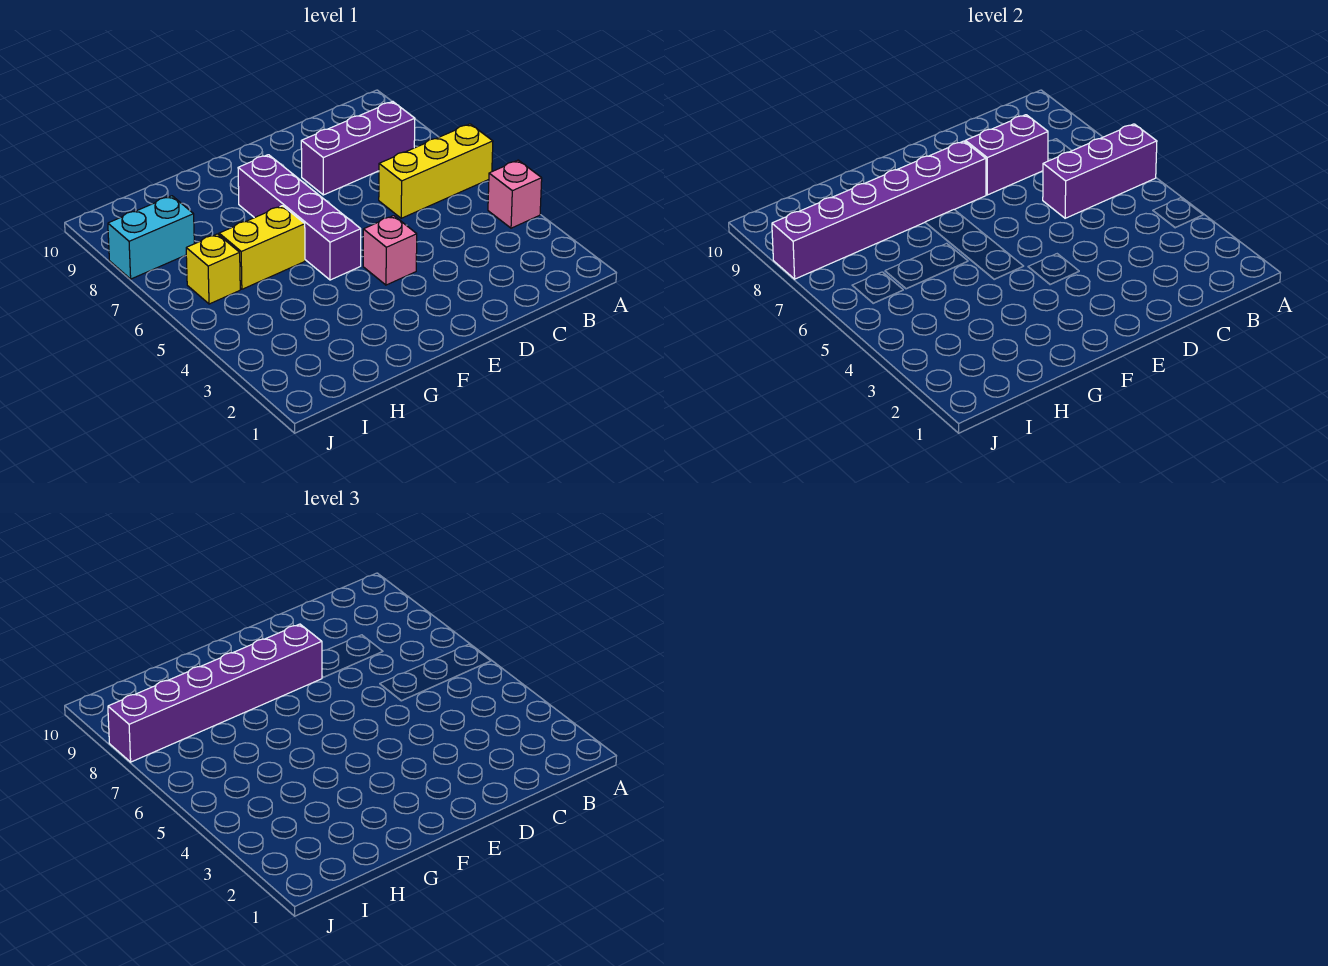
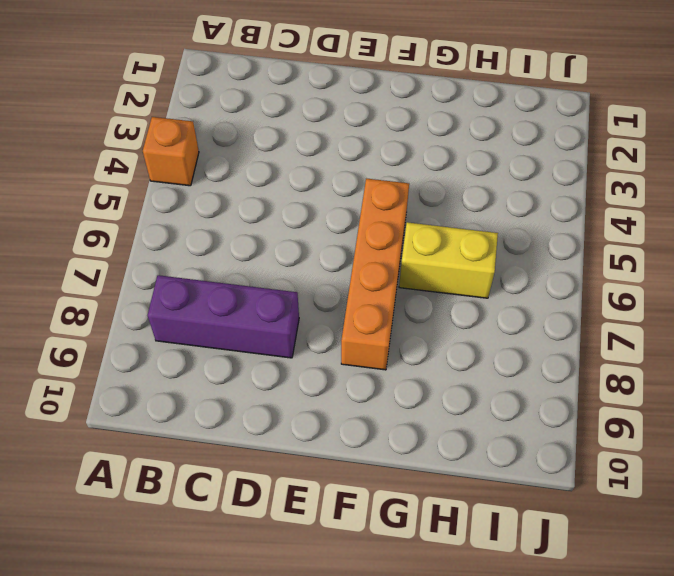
orange brick A4 level 1 -> pink brick A4 level 1
orange brick F5:F8 level 1 -> purple brick F5:F8 level 1
none -> yellow brick A6:C6 level 1
none -> pink brick E4 level 1
none -> yellow brick I6 level 1

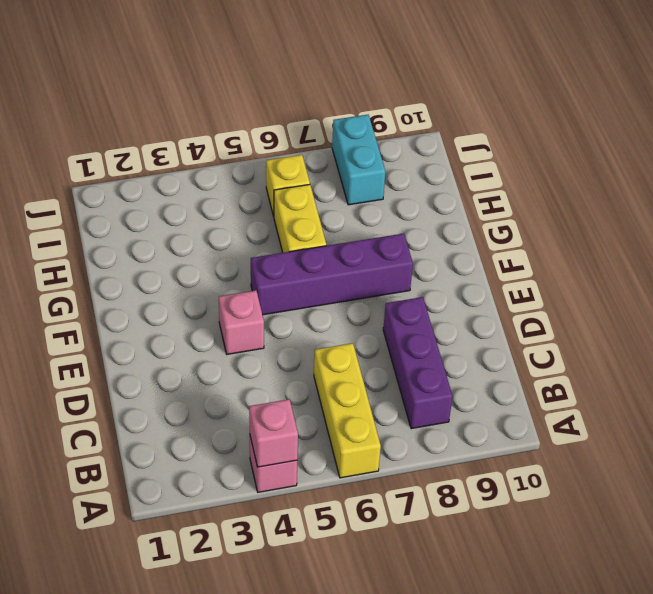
pink brick A4 level 2 -> none
none -> purple brick A6:C6 level 2
none -> purple brick C8:D8 level 2
none -> purple brick E8:J8 level 2

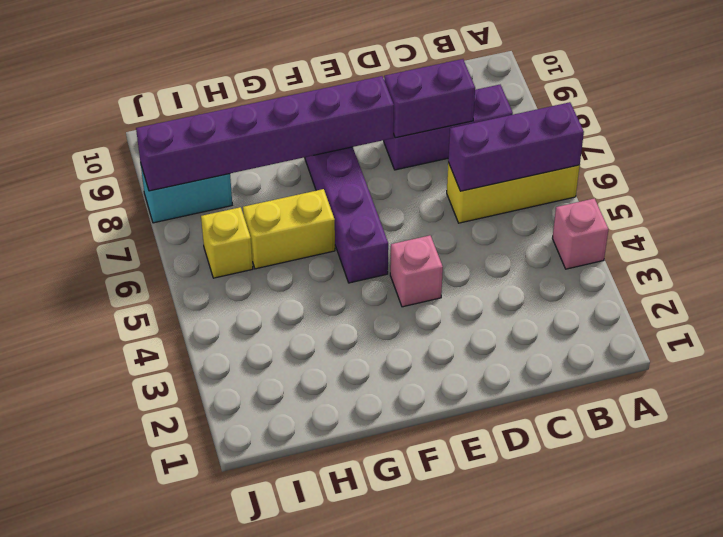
none -> purple brick E8:J8 level 3

